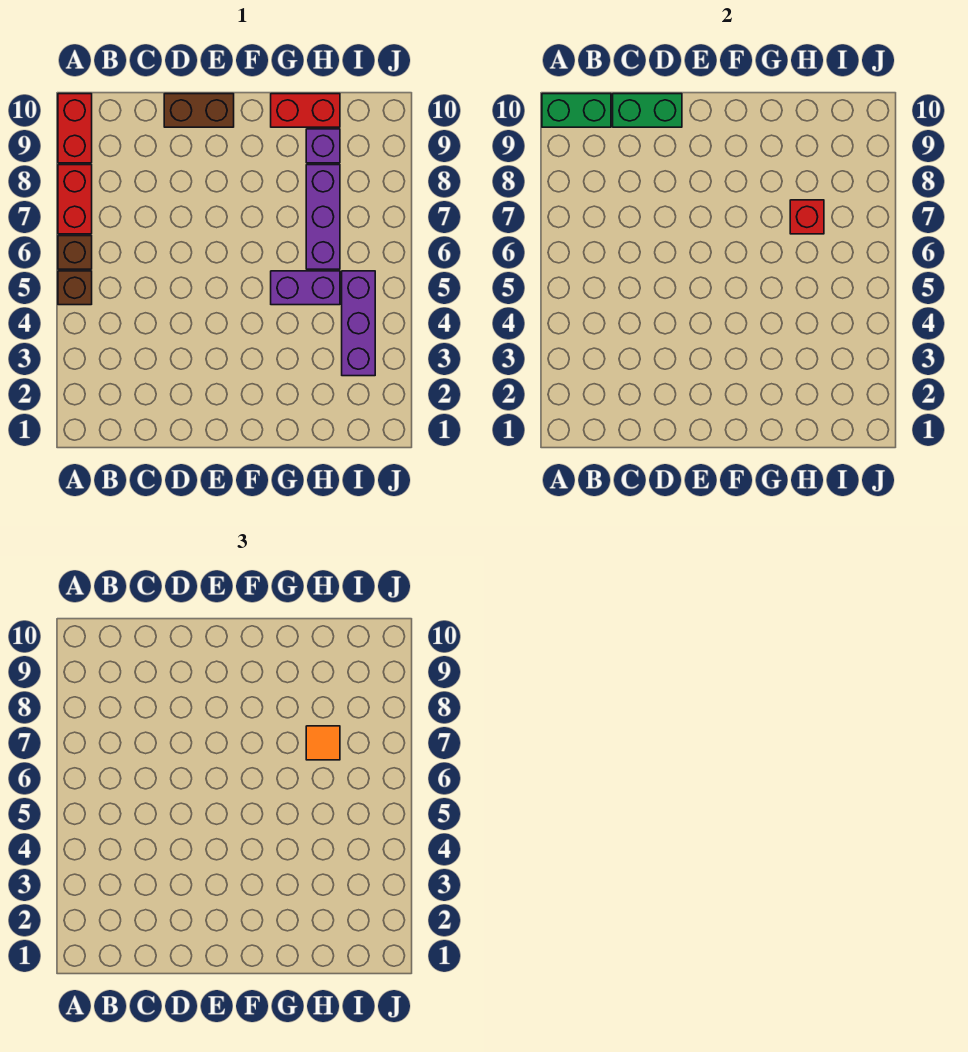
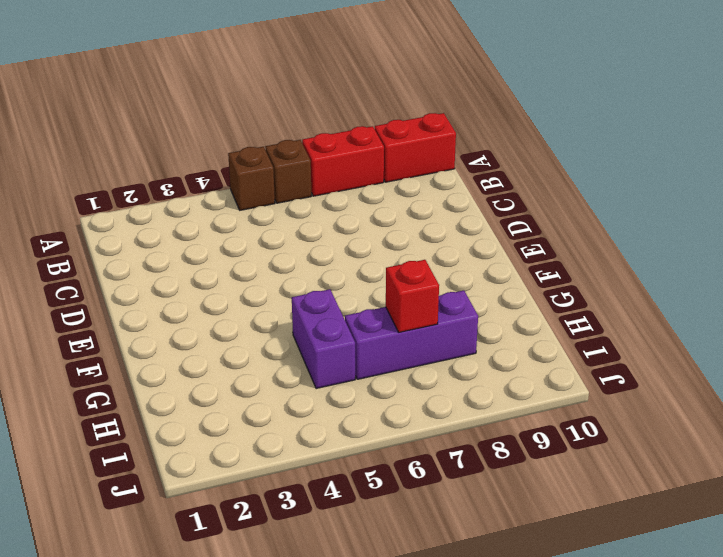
none -> brown brick D10:E10 level 1
none -> red brick G10:H10 level 1
none -> purple brick H9 level 1

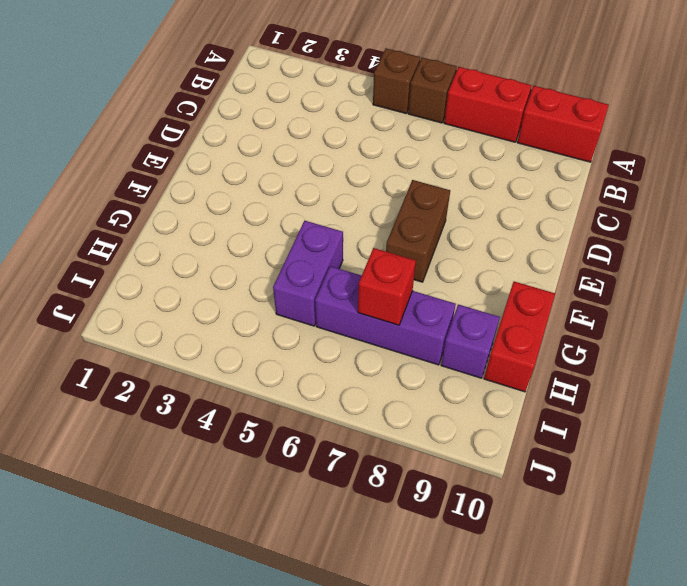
brown brick E7:F7 level 1 -> brown brick D10:E10 level 1
none -> purple brick I3:I5 level 1
none -> green brick A10:B10 level 2
none -> green brick C10:D10 level 2

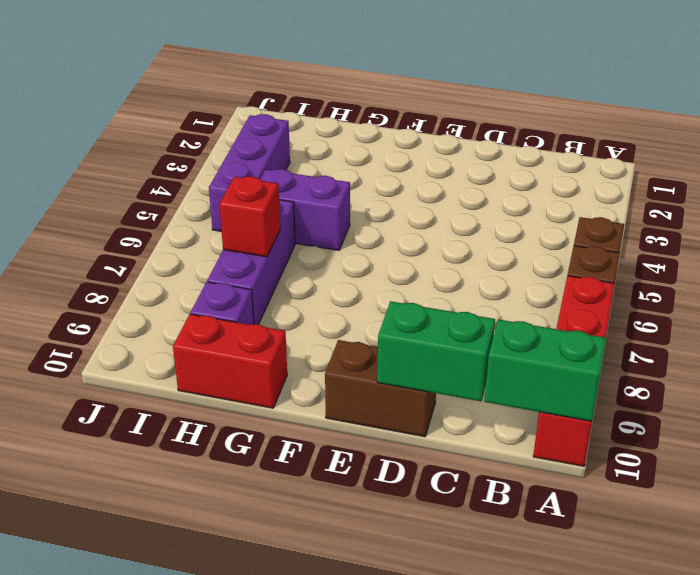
none -> orange tile H7 level 3

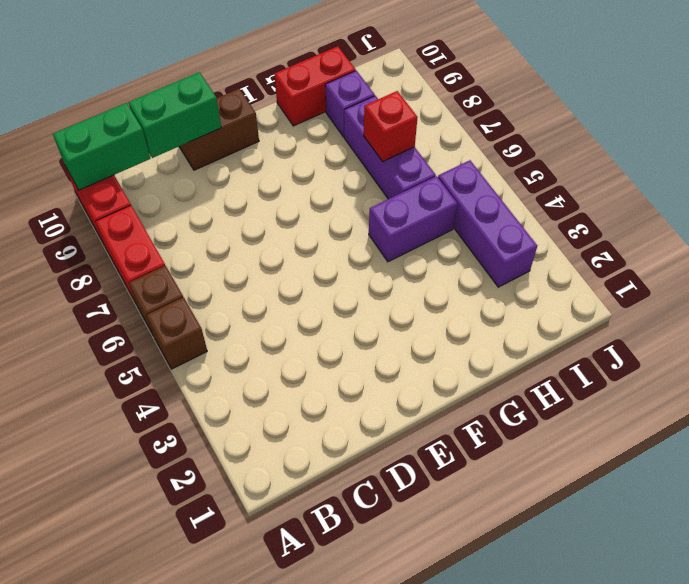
none -> orange tile H7 level 3

